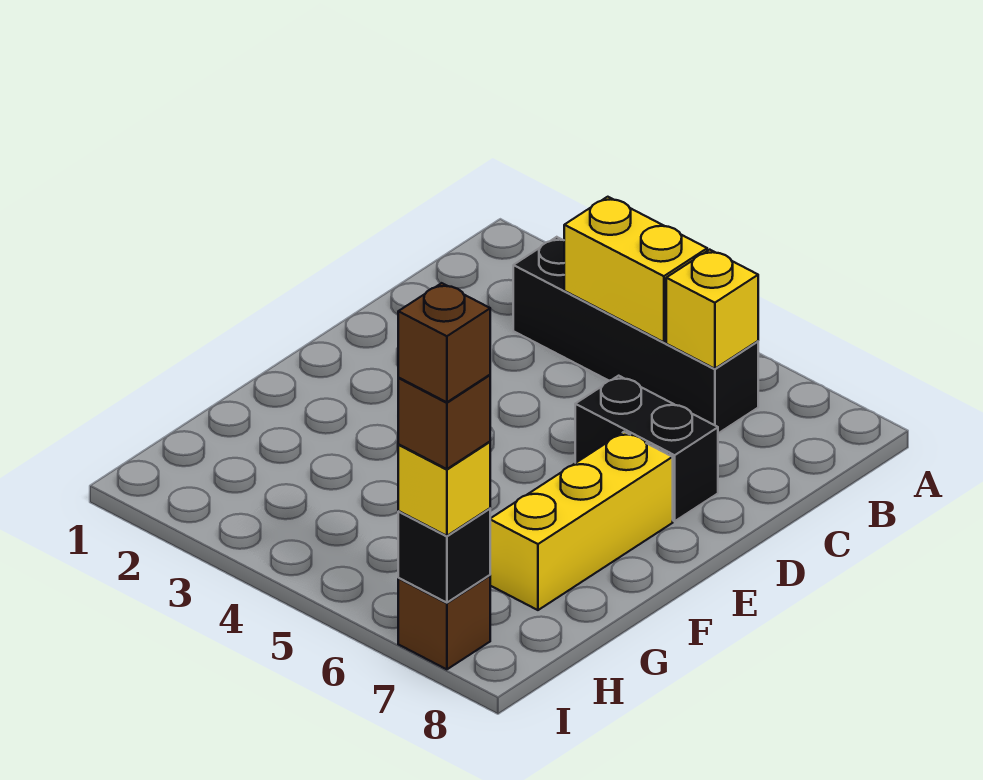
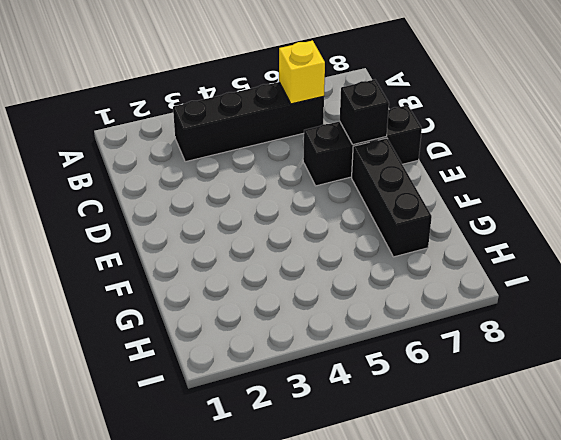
black brick D6:D8 level 1 -> black brick D6:D7 level 1
black brick D7 level 2 -> black brick I7 level 2
black brick E7:G7 level 1 -> yellow brick E7:G7 level 1
none -> brown brick I7 level 1
none -> yellow brick B4:B5 level 2

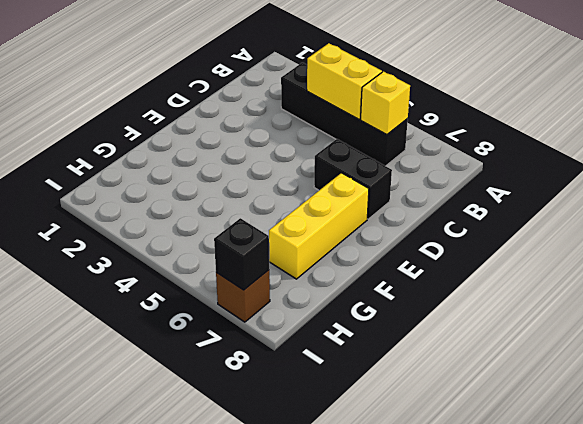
none -> yellow brick I7 level 3
none -> brown brick I7 level 4

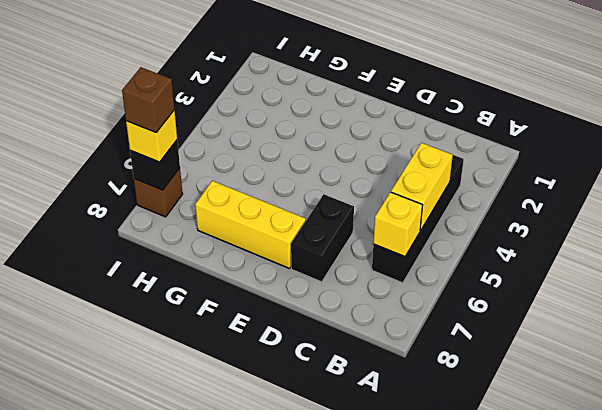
none -> brown brick I7 level 5

